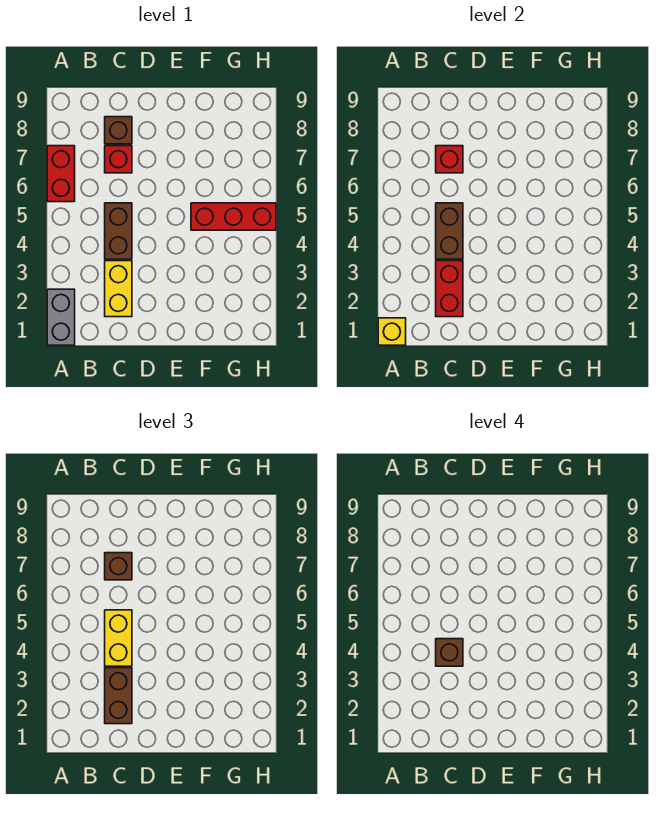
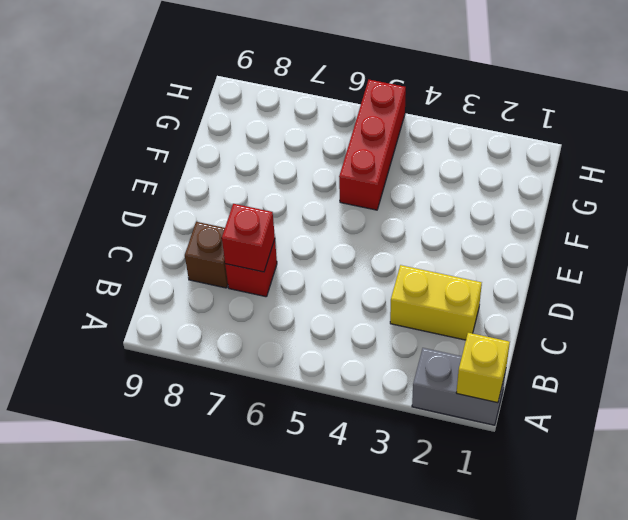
none -> red brick A6:A7 level 1
none -> brown brick C4:C5 level 1
none -> red brick C2:C3 level 2

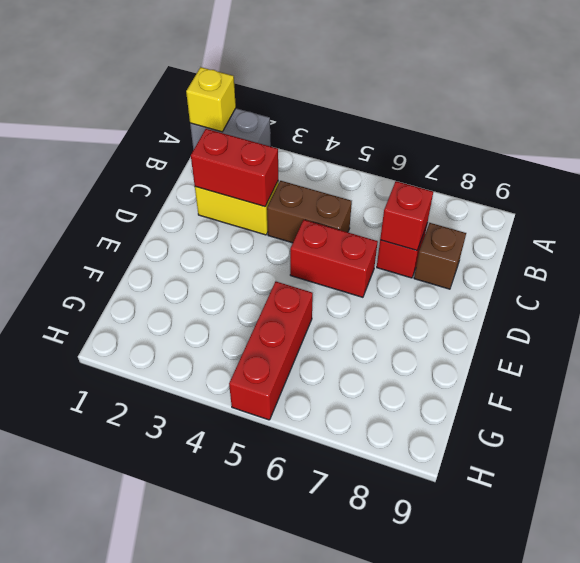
red brick D5:D6 level 1 -> red brick A6:A7 level 1
none -> brown brick C4:C5 level 2
none -> brown brick C2:C3 level 3
none -> yellow brick C4:C5 level 3

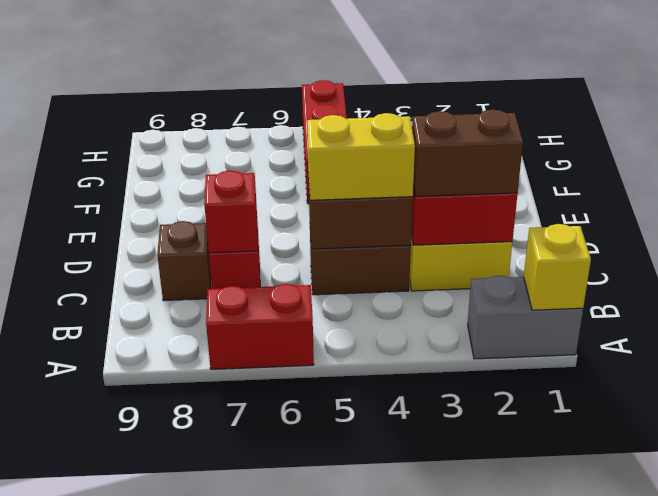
none -> brown brick C7 level 3
none -> brown brick C4 level 4

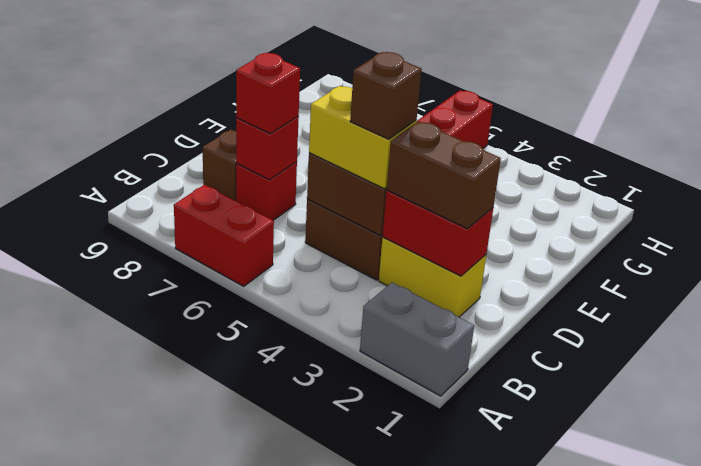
red brick C7 level 3 -> brown brick C7 level 3
none -> yellow brick A1 level 2

